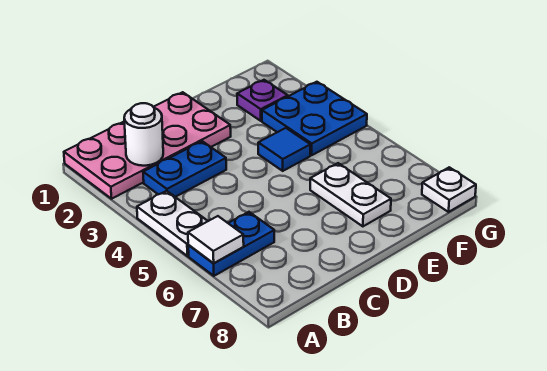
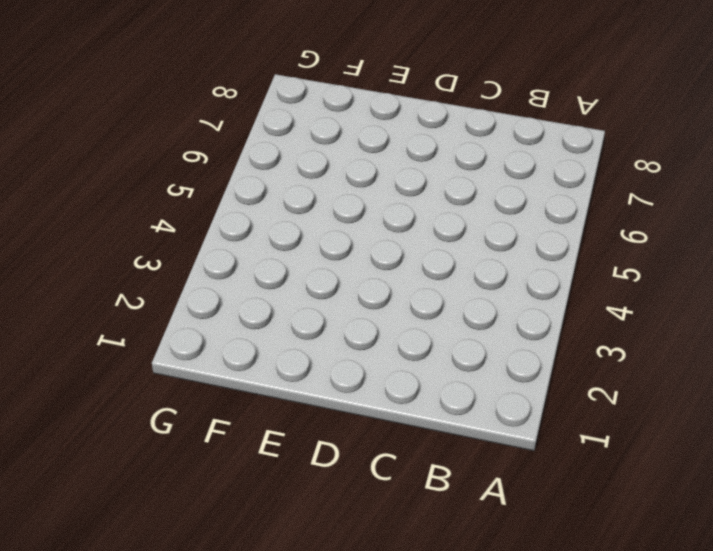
none -> pink plate A1:D2 level 1
none -> white plate A4:A5 level 1

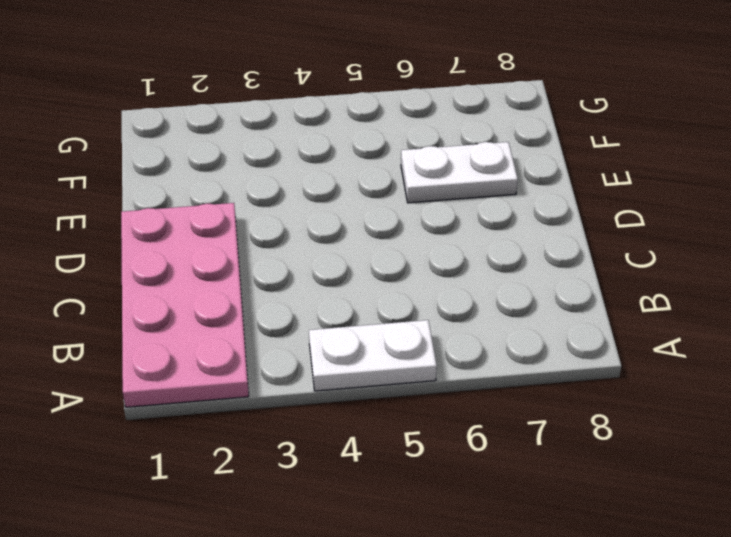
none -> blue plate A6:B6 level 1
none -> blue plate B3:C3 level 1

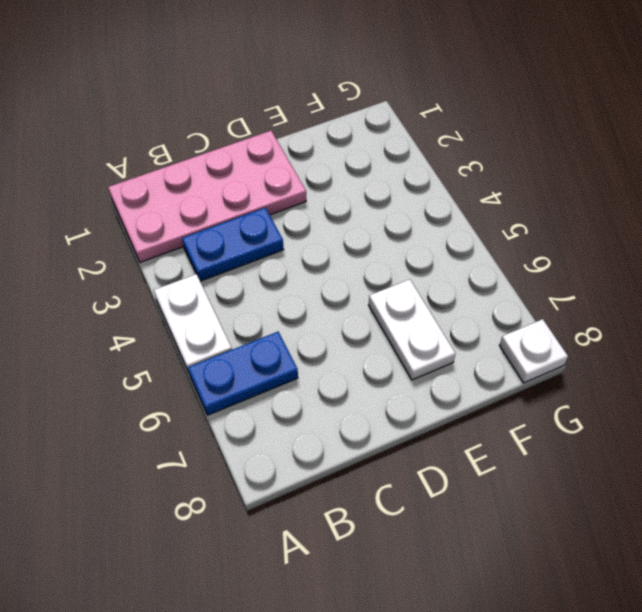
none -> blue tile E4 level 1
none -> purple plate F2 level 1

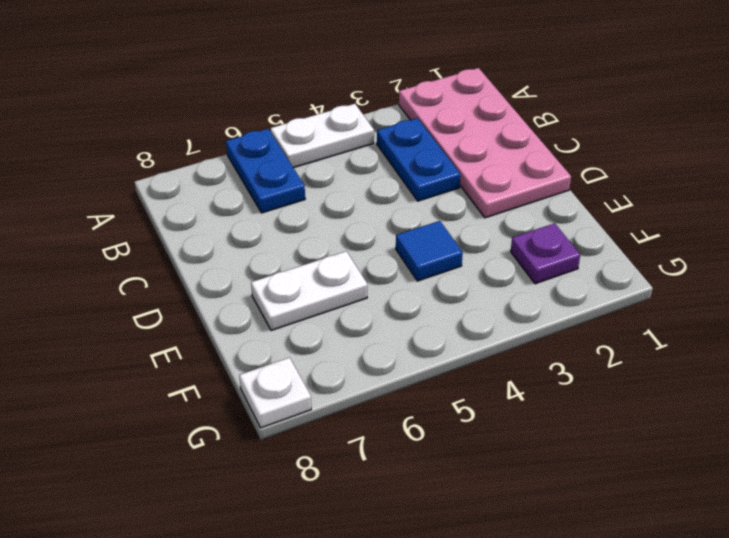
none -> blue plate F3:G4 level 1
none -> white tile A6 level 2

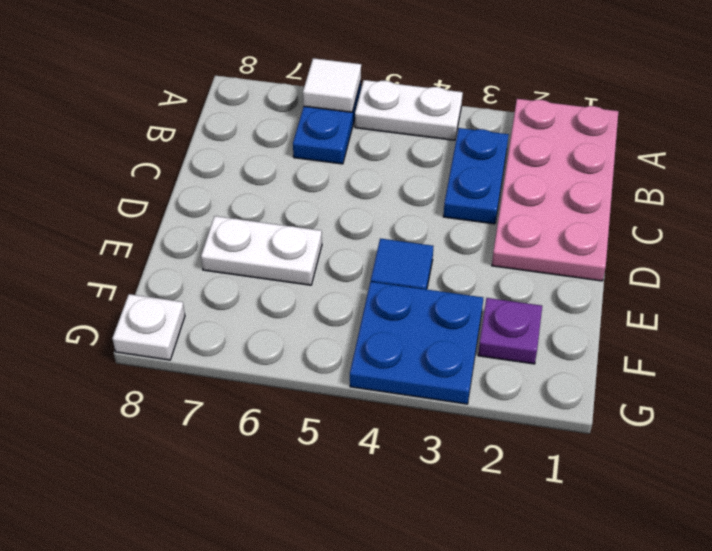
none -> white round brick B2 level 2

